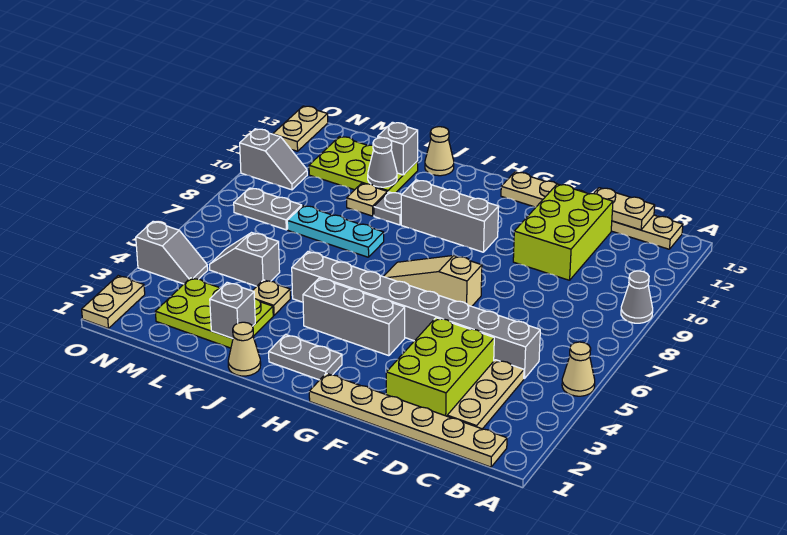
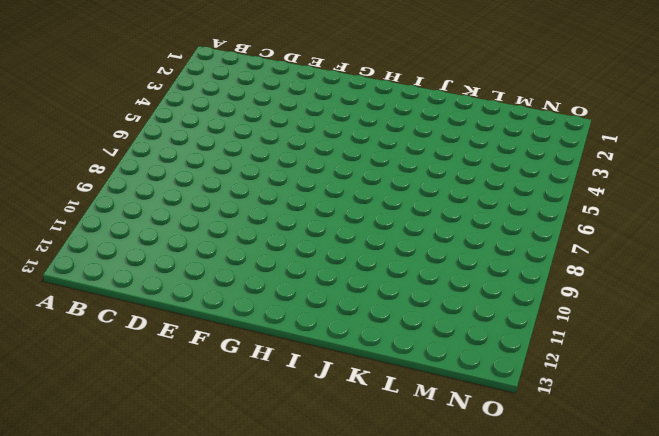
none -> tan cone A5 level 1
none -> grey cone A9 level 1
none -> tan plate B1:G1 level 1
none -> tan plate B13:G13 level 1

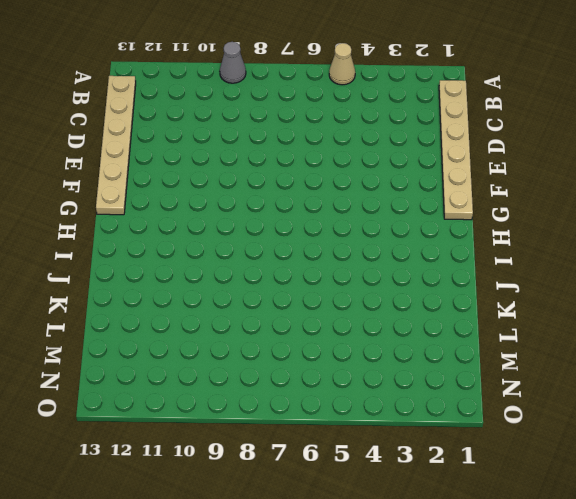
none -> tan plate C2:C4 level 1
none -> grey brick C5:J5 level 1
none -> lime brick D2:E4 level 1
none -> lime brick D10:E12 level 1

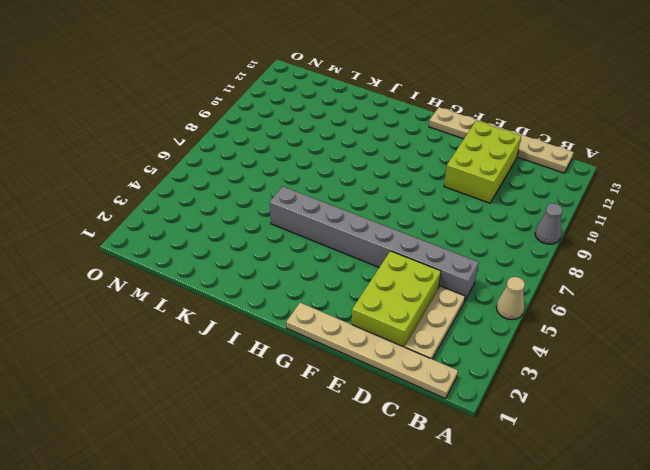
none -> tan slope F7:H7 level 1 top F
none -> grey brick G4:I4 level 1
none -> grey brick G10:I10 level 1
none -> grey plate H2:I2 level 1

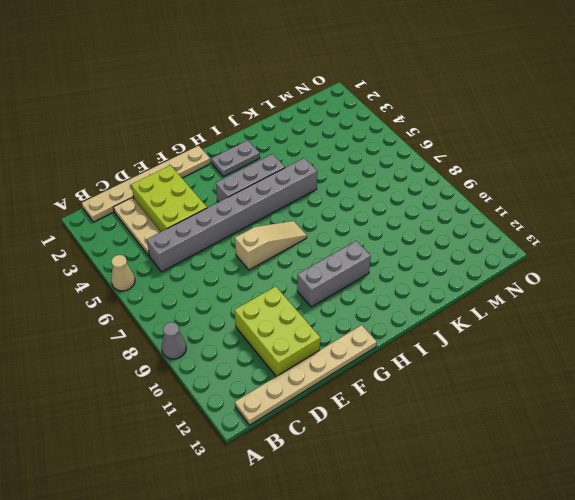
none -> tan cone J1 level 1
none -> cyan plate J8:L8 level 1
none -> grey plate J10 level 1
none -> tan cone J13 level 1

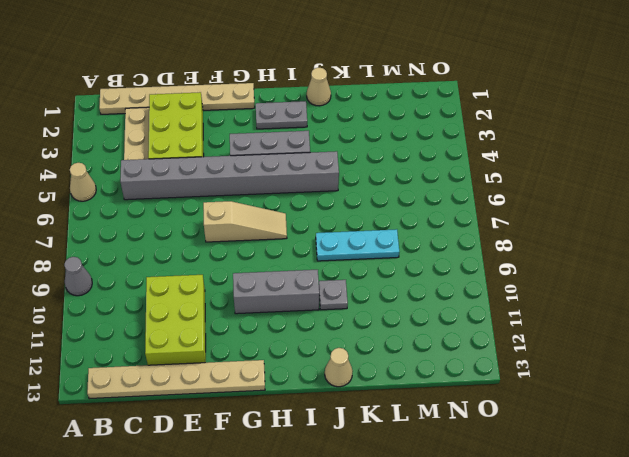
none -> lime plate K2:M3 level 1
none -> tan plate K4 level 1
none -> tan plate K10 level 1
none -> lime plate K11:M12 level 1

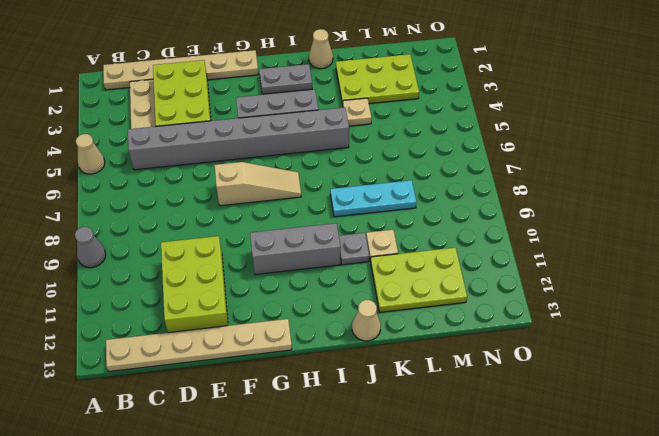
none -> grey slope L5:M5 level 1 top L
none -> grey plate M8:N8 level 1
none -> grey slope N4:O4 level 1 top O
none -> grey slope N10:O10 level 1 top O

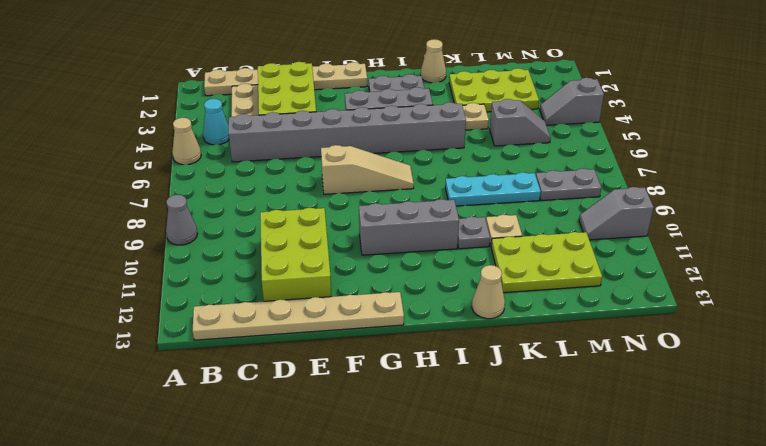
cyan cone B4 level 1 -> none
none -> tan plate O1:O2 level 1
none -> tan plate O12:O13 level 1
none -> tan plate C13:D13 level 2
none -> grey brick K2 level 2

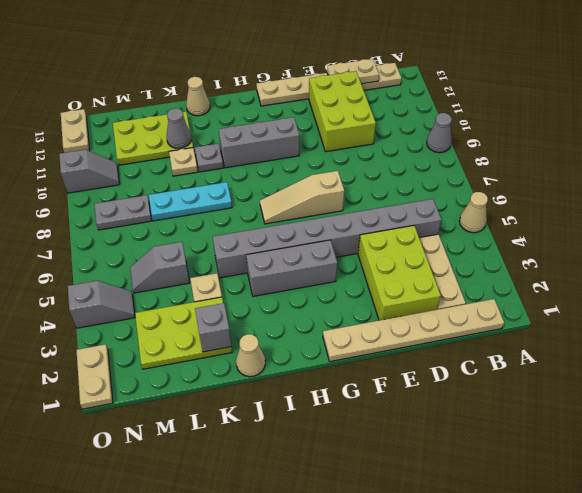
none -> grey plate H2:I2 level 1
none -> grey brick K12 level 2

